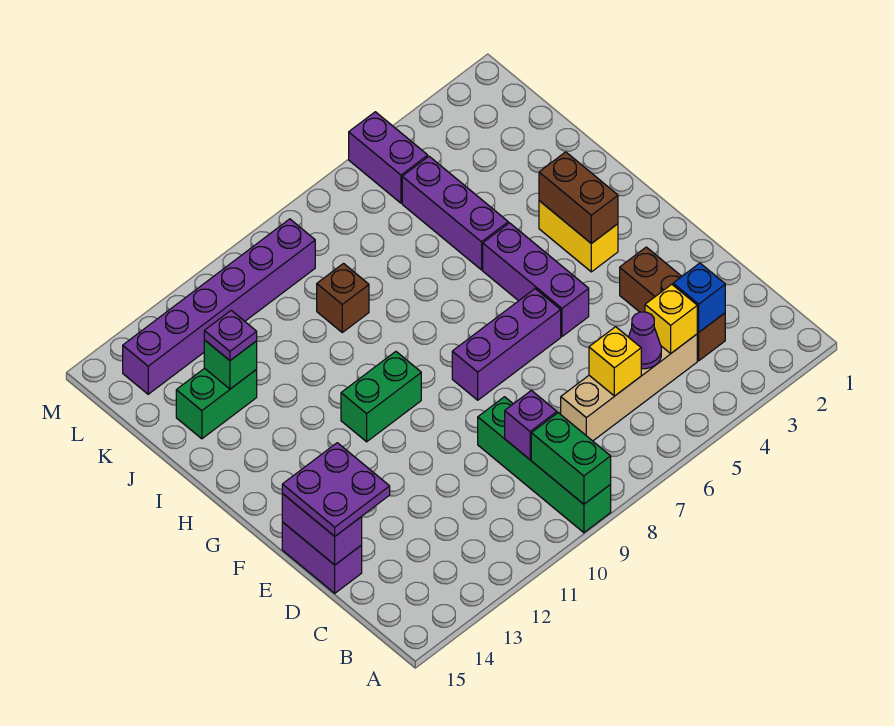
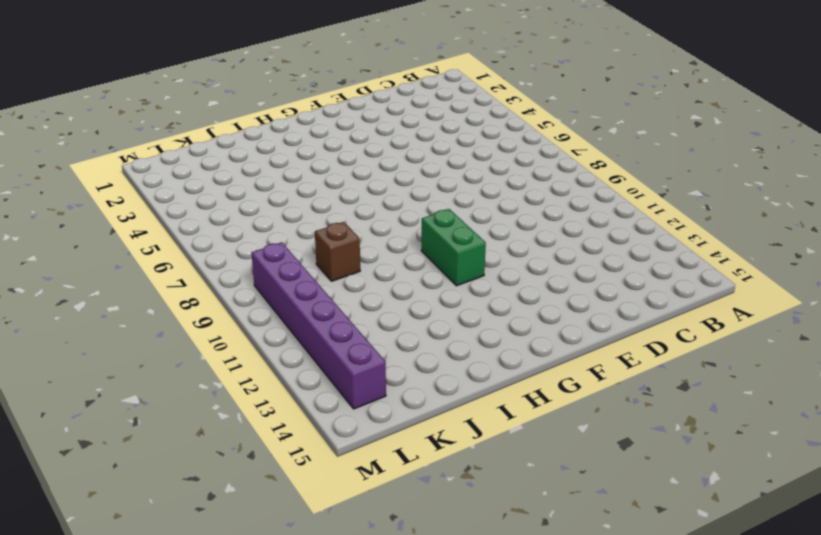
none -> green brick A9:D9 level 1
none -> brown brick C3:E3 level 1
none -> tan brick C4:C7 level 1

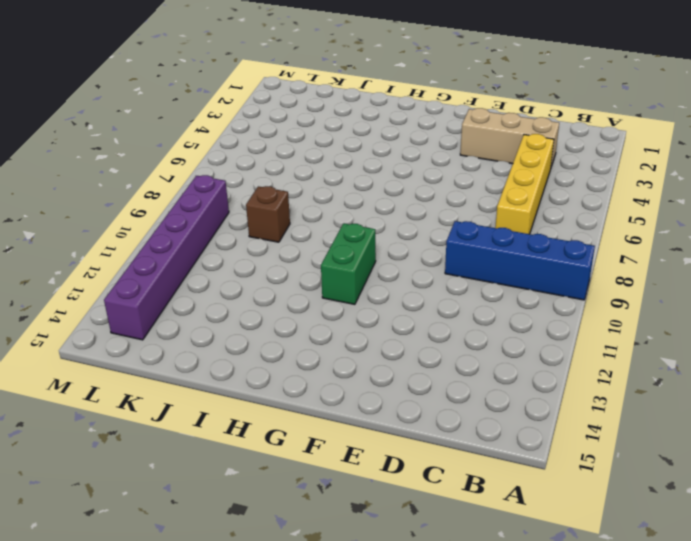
blue brick A9:D9 level 1 -> green brick A9:D9 level 1
tan brick C3:E3 level 1 -> brown brick C3:E3 level 1
yellow brick C4:C7 level 1 -> tan brick C4:C7 level 1
none -> purple brick D15:E15 level 1
none -> purple brick F5:H5 level 1
none -> purple brick F6:F8 level 1

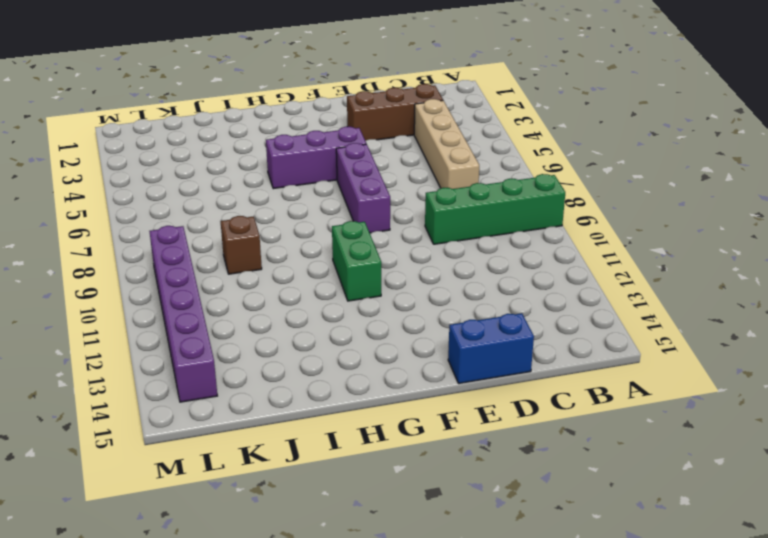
blue brick D15:E15 level 1 -> purple brick D15:E15 level 1
none -> yellow brick G3:H3 level 1
none -> purple brick I5:K5 level 1
none -> green brick J13:J14 level 1

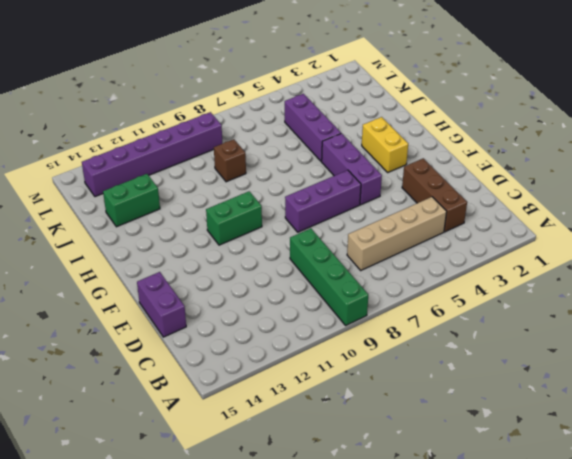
none -> purple brick L5:M5 level 1
none -> green brick A9:B9 level 2
none -> blue brick C3 level 2

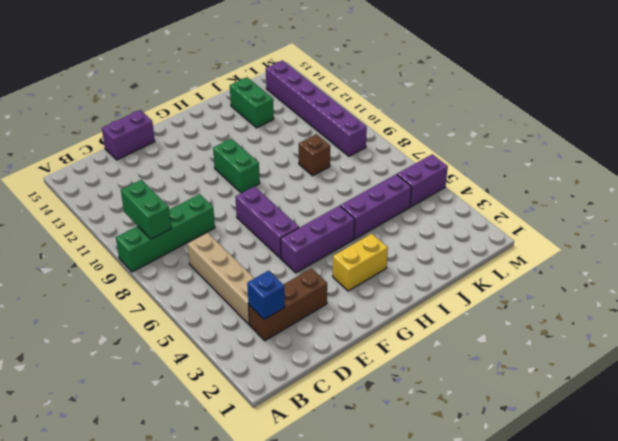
green brick B9:B10 level 2 -> green brick A9:B9 level 2
none -> yellow brick C4 level 2
none -> purple cone C5 level 2
none -> yellow brick C6 level 2

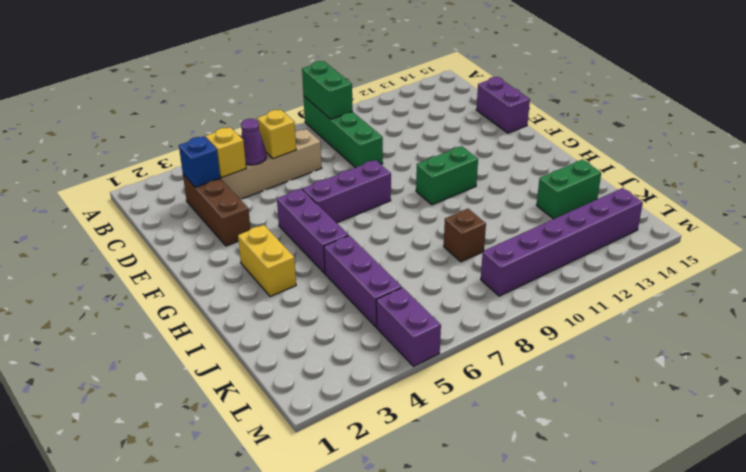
none -> purple brick C9 level 2
none -> purple brick D15:E15 level 2
none -> brown brick G3:H3 level 2

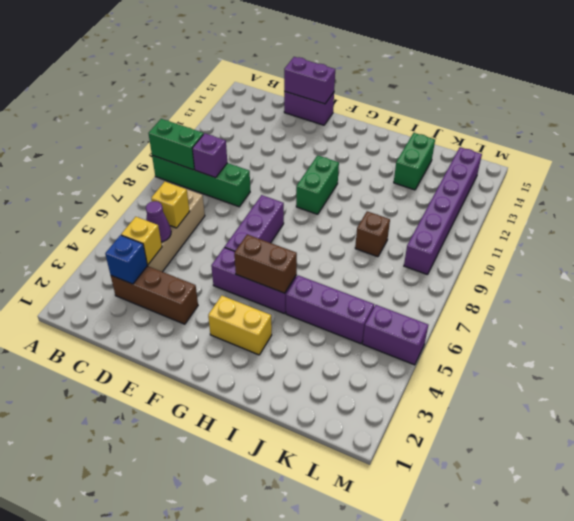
brown brick G5:H5 level 2 -> brown brick G3:H3 level 2
none -> green brick J13 level 2
none -> purple plate D14:E15 level 3
none -> purple plate J13 level 3

